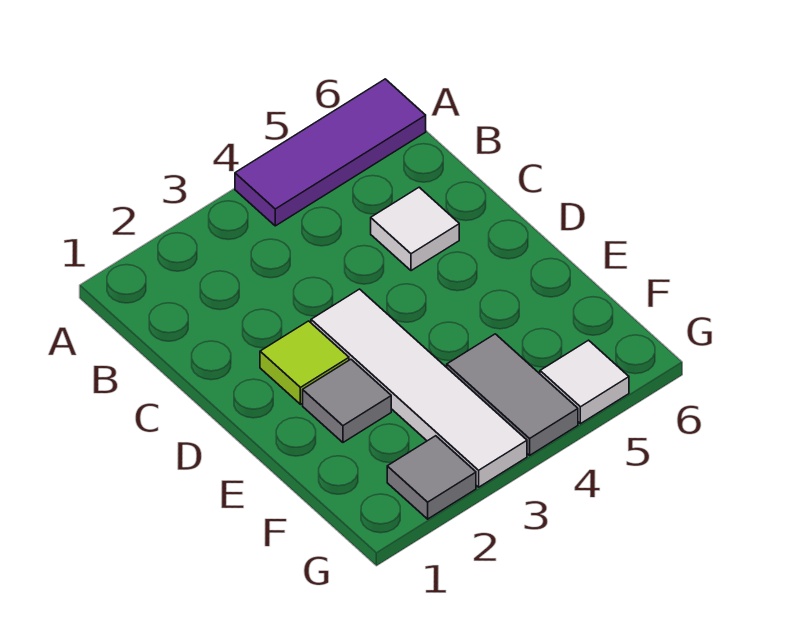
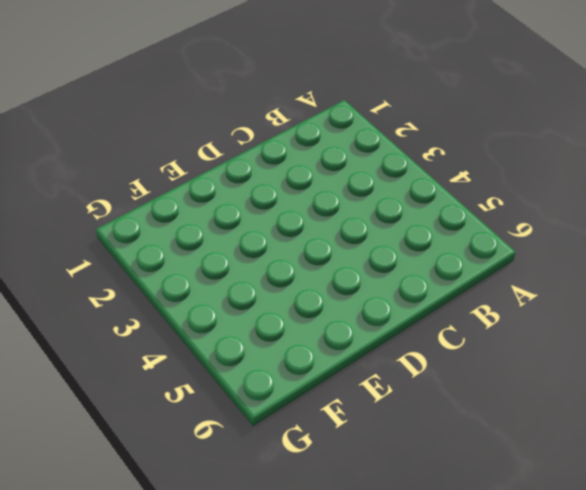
none -> purple tile A4:A6 level 1
none -> white tile C5 level 1

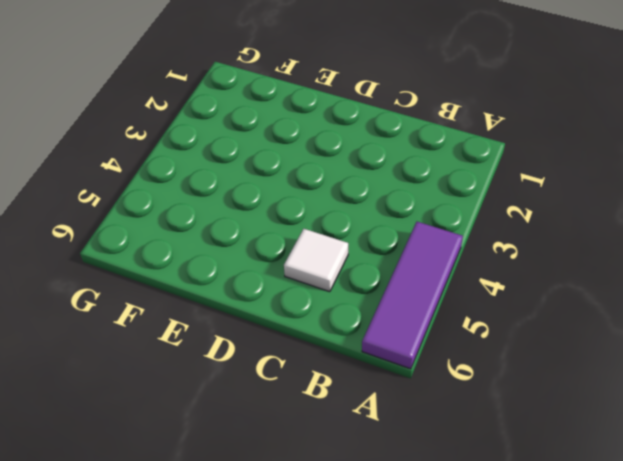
none -> lime tile D2 level 1
none -> white tile D3:G3 level 1

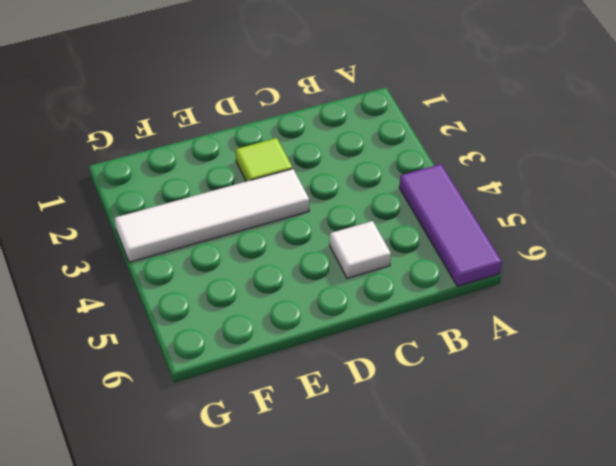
none -> grey tile E2 level 1
none -> grey tile F4:G4 level 1

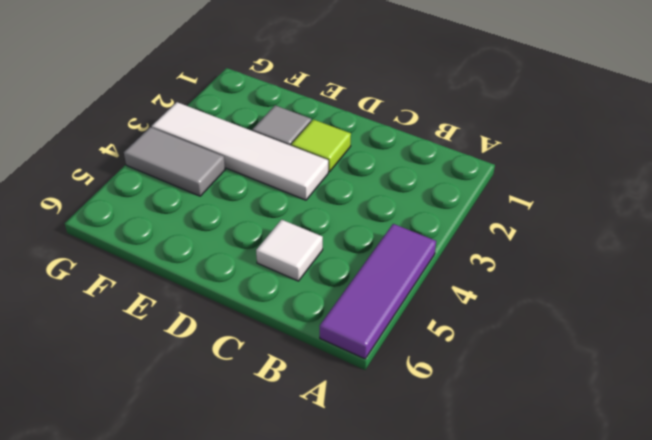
none -> grey tile G2 level 1
none -> white tile G5 level 1

